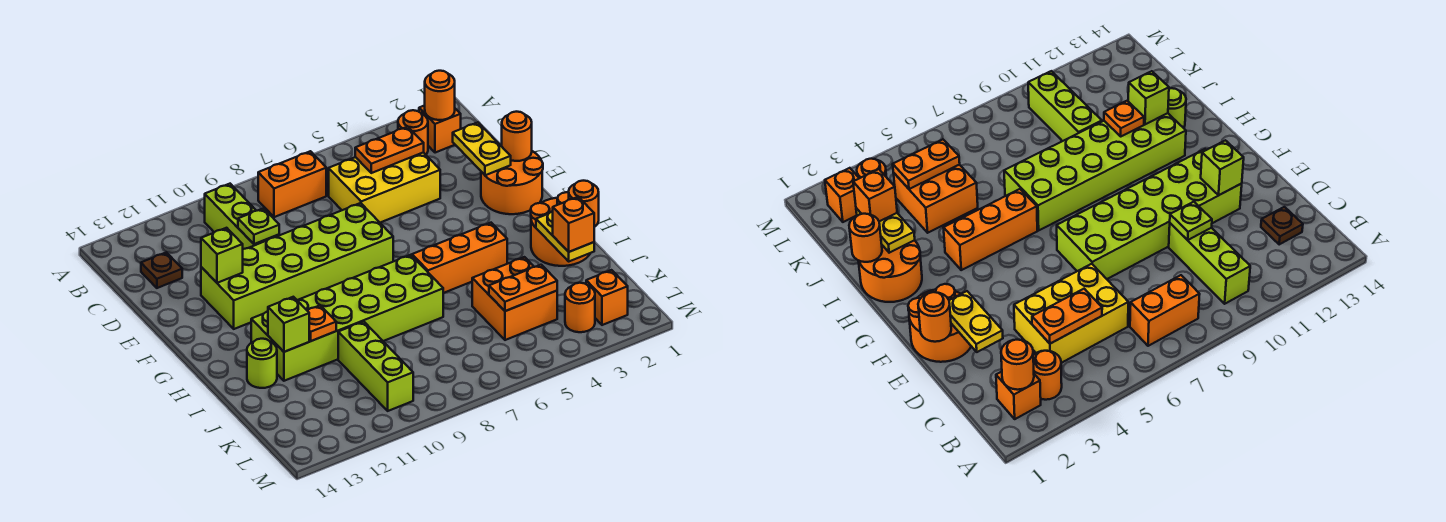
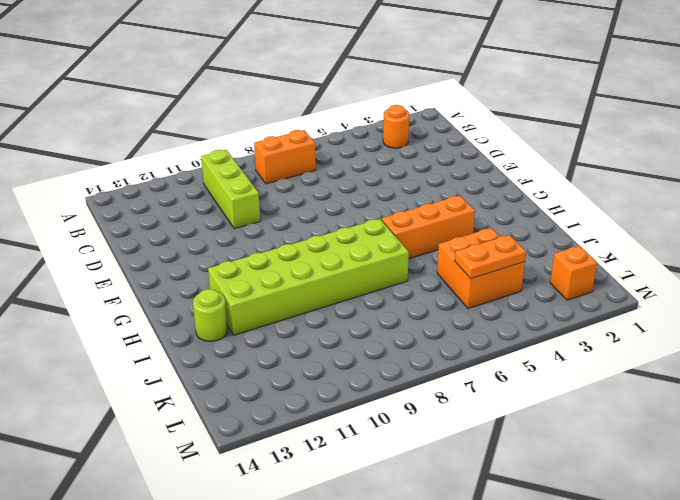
none -> orange brick B2 level 1
none -> yellow brick C4:D6 level 1
none -> brown plate C13 level 1

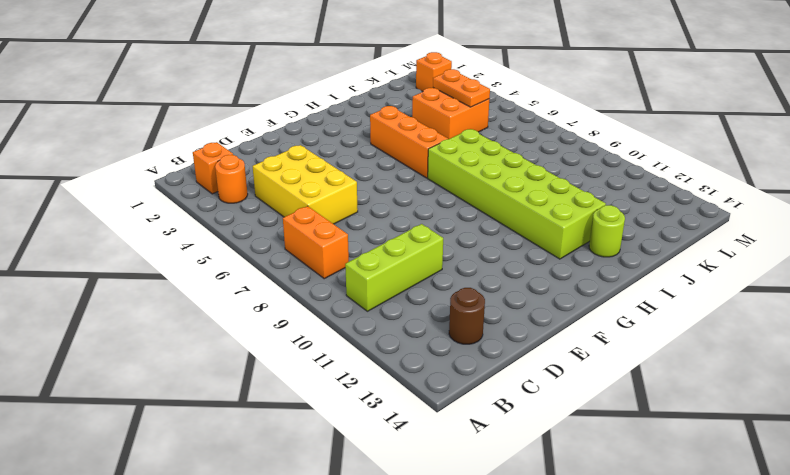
brown round brick C13 level 1 -> brown plate C13 level 1
none -> orange round brick E1:F2 level 1
none -> lime brick E7:F12 level 1
none -> orange round brick H1:I2 level 1

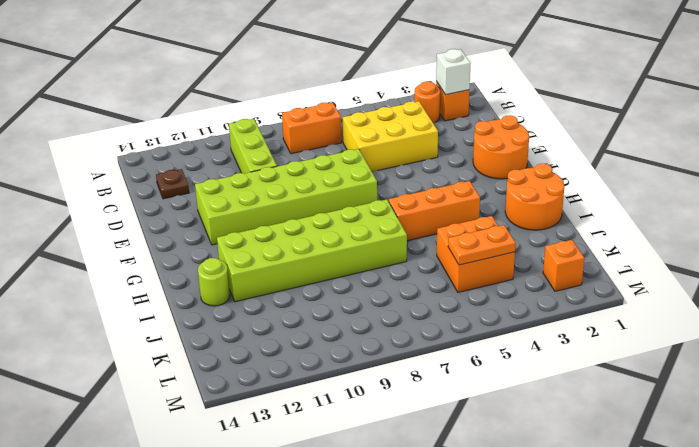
white brick B2 level 2 -> orange round brick B2 level 2
none -> lime brick J10:L10 level 1
none -> orange round brick L3 level 1
none -> orange plate C4:C5 level 2

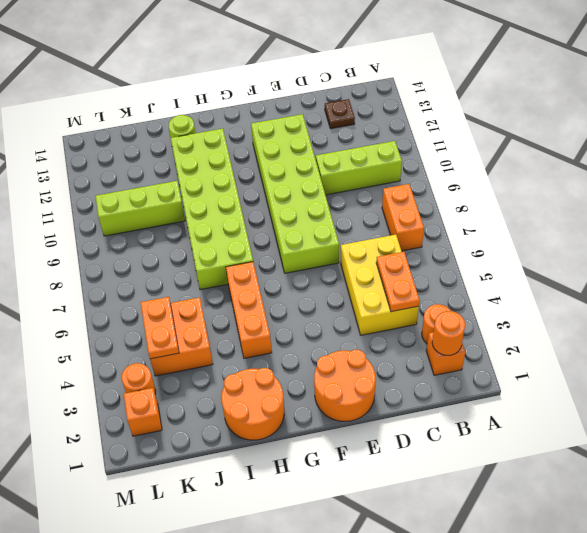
none -> yellow plate D2:E2 level 2
none -> lime plate D10 level 2
none -> orange round brick E1 level 2

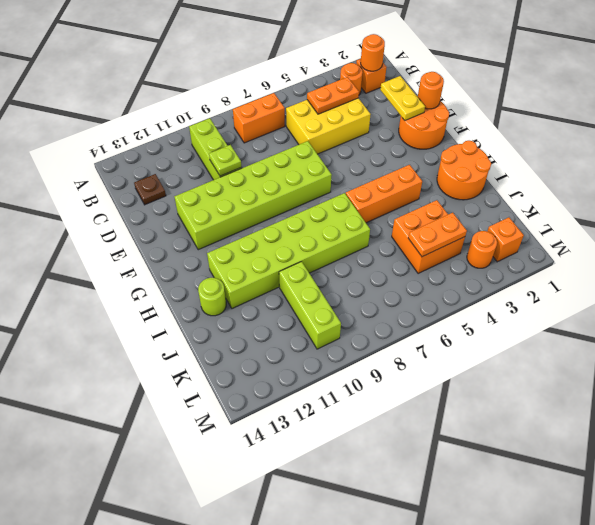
none -> lime brick E12 level 2
none -> orange round brick I1 level 2
none -> yellow plate I2:J2 level 2

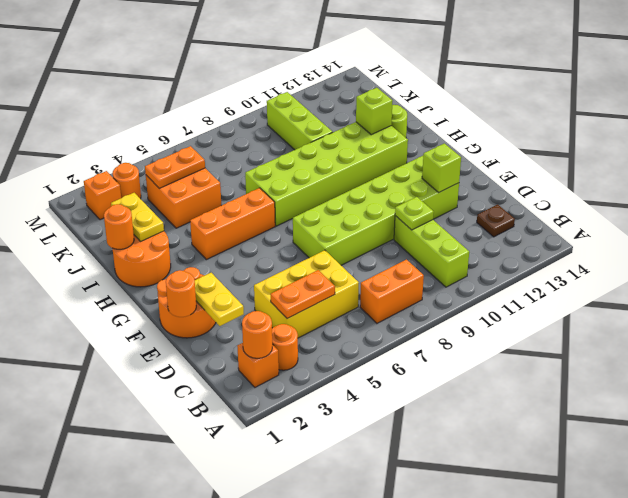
none -> orange plate I11 level 2
none -> orange brick J2 level 3

